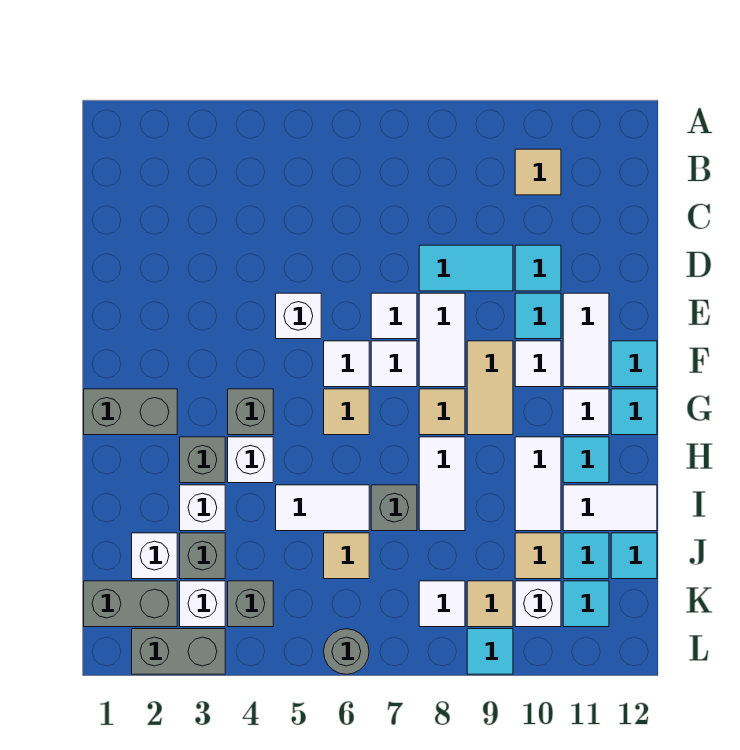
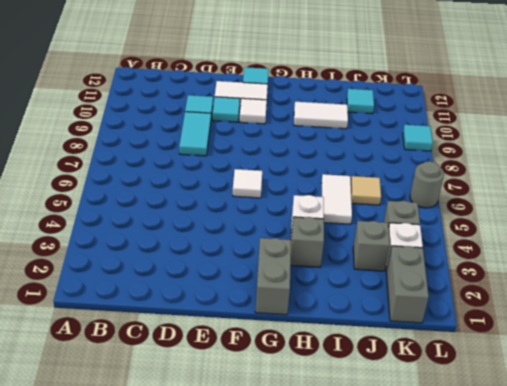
none -> tan tile B10 level 1
none -> white brick E5 level 1
none -> white tile E7 level 1
none -> white tile E8:F8 level 1

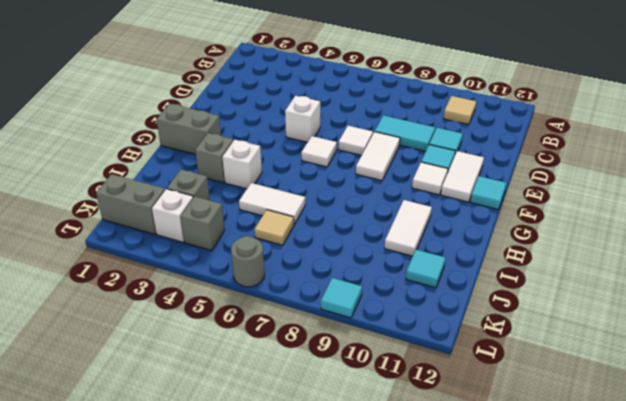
none -> white tile F7 level 1
none -> tan tile F9:G9 level 1
none -> grey brick G4 level 1
none -> tan tile G6 level 1

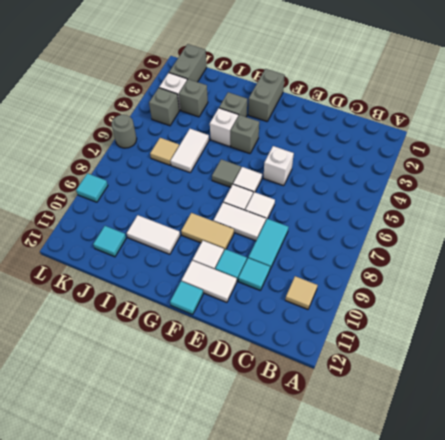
grey tile G6 level 1 -> tan tile G6 level 1
none -> tan tile G8 level 1
none -> white tile G11 level 1
none -> cyan tile G12 level 1
none -> white tile H8:I8 level 1

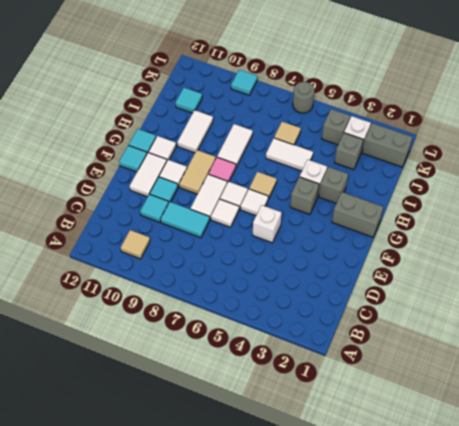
pink tile G8 level 1 -> tan tile G8 level 1
none -> cyan tile H11 level 1
none -> white brick I3 level 1
none -> grey brick I7 level 1
none -> white tile I11:I12 level 1

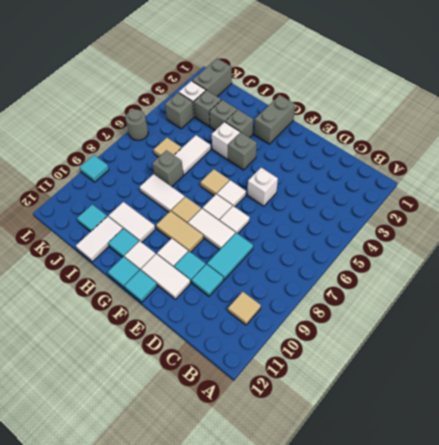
grey brick I3 level 1 -> white brick I3 level 1
none -> white brick J2 level 1
none -> tan tile J10 level 1
none -> cyan tile J12 level 1
none -> white tile K8 level 1

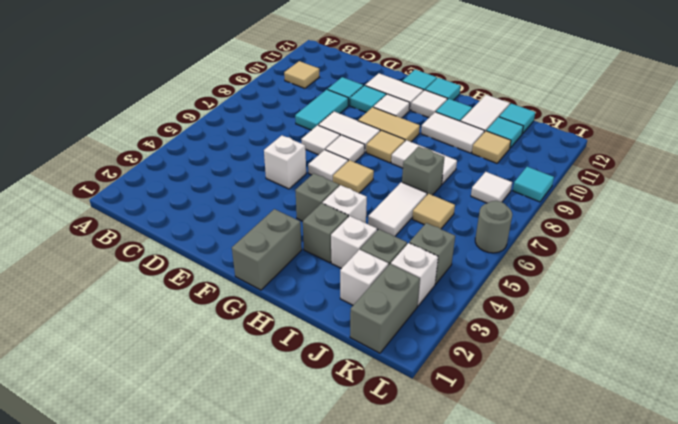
none -> tan tile K9 level 1
none -> white brick K10 level 1
none -> cyan tile K11 level 1
none -> grey brick L2:L3 level 1

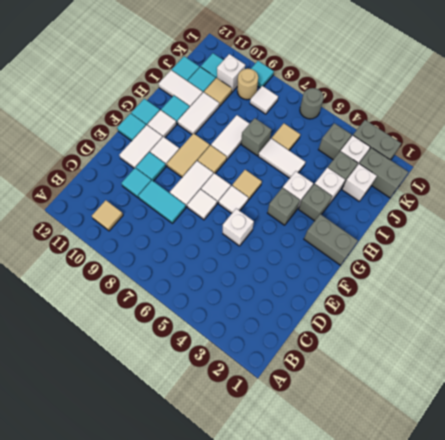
tan round brick K9 level 1 -> tan tile K9 level 1

